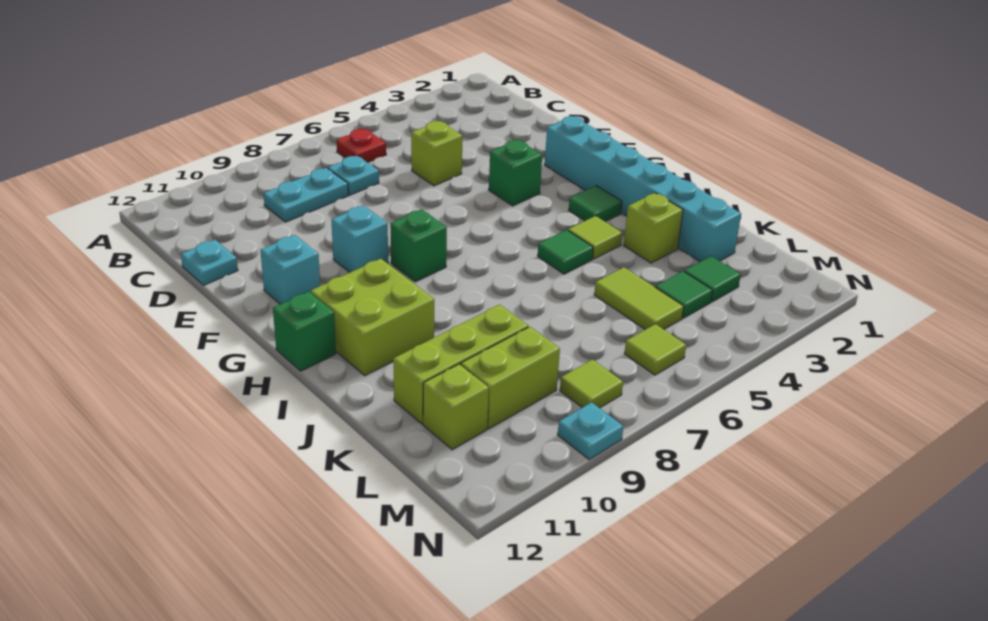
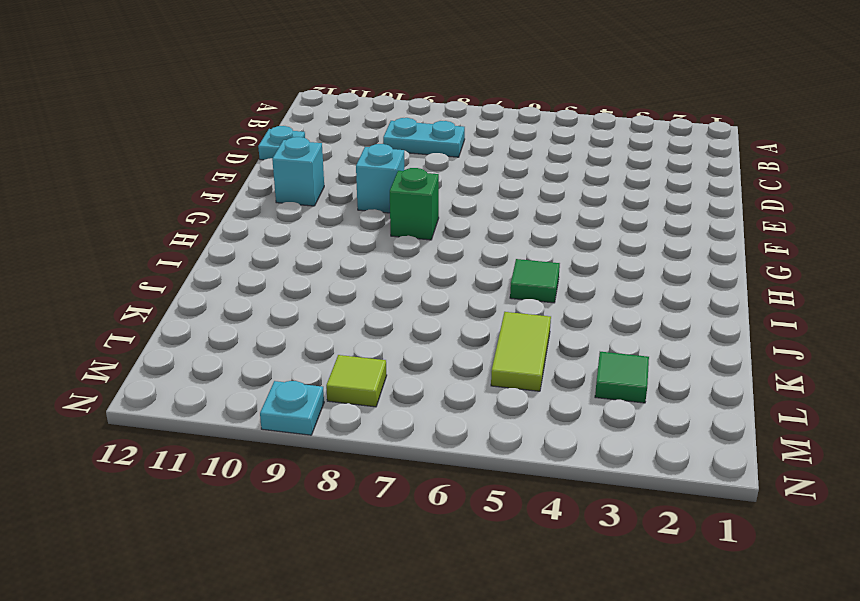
none -> red plate B6 level 1
none -> cyan plate C7 level 1
none -> lime brick D5 level 1

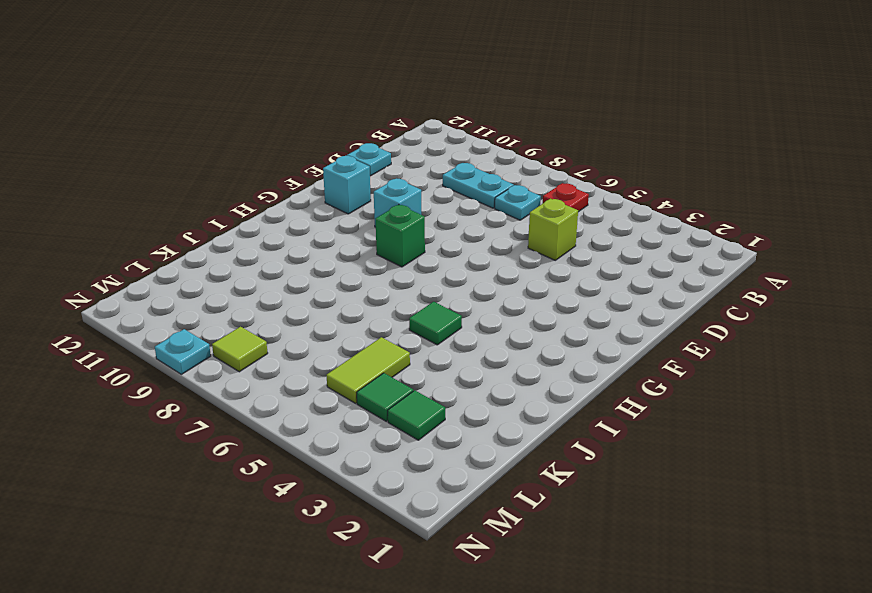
none -> cyan brick F2:K2 level 1
none -> green brick F4 level 1
none -> green tile H3 level 1

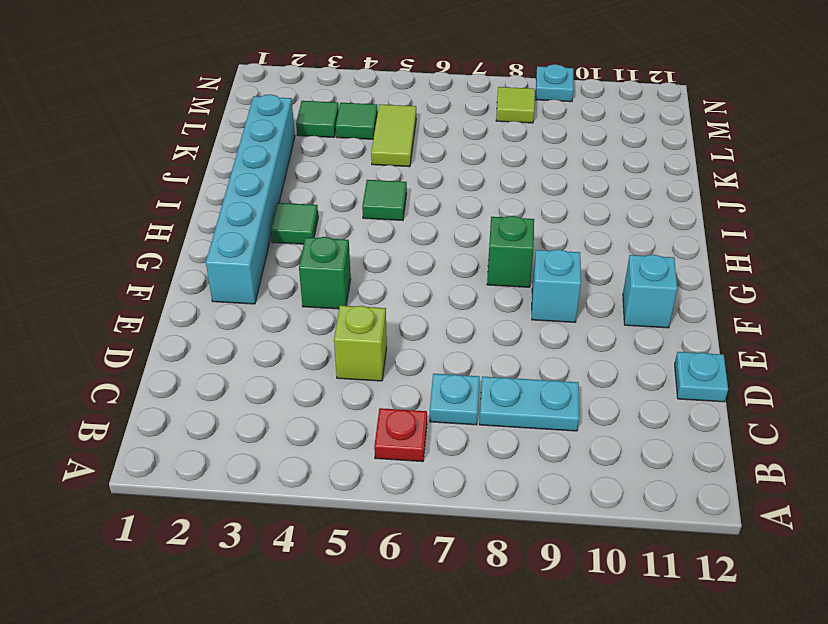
none -> lime brick H10:I11 level 1
none -> green brick H12 level 1
none -> lime tile I4 level 1

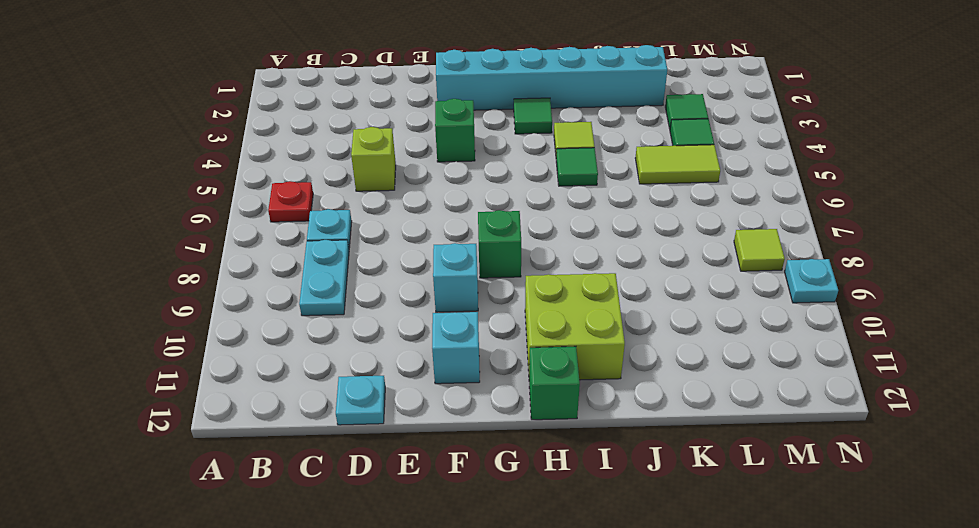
none -> lime brick J3 level 1
none -> lime brick K9:K11 level 1
none -> lime brick L9:L10 level 1

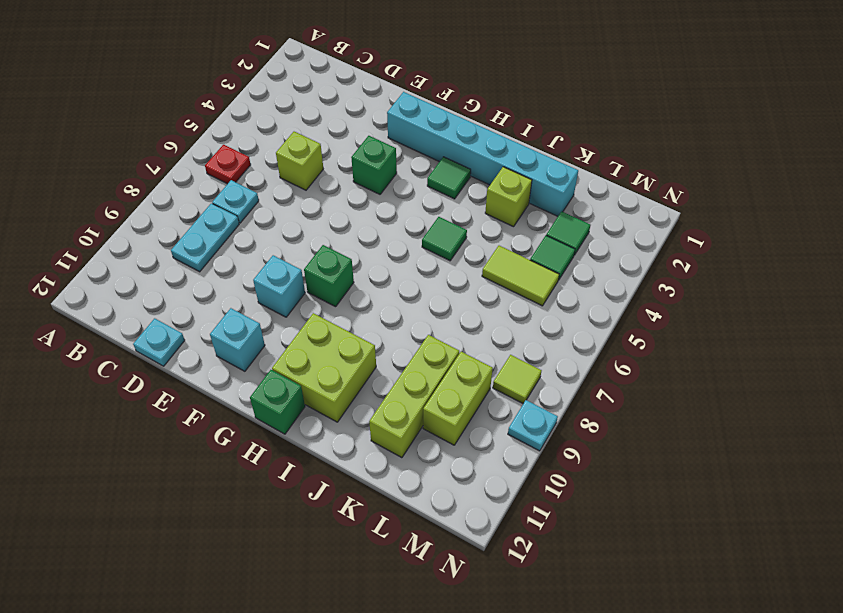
none -> lime tile I4 level 1
none -> lime brick L11 level 1
none -> lime tile M6 level 1

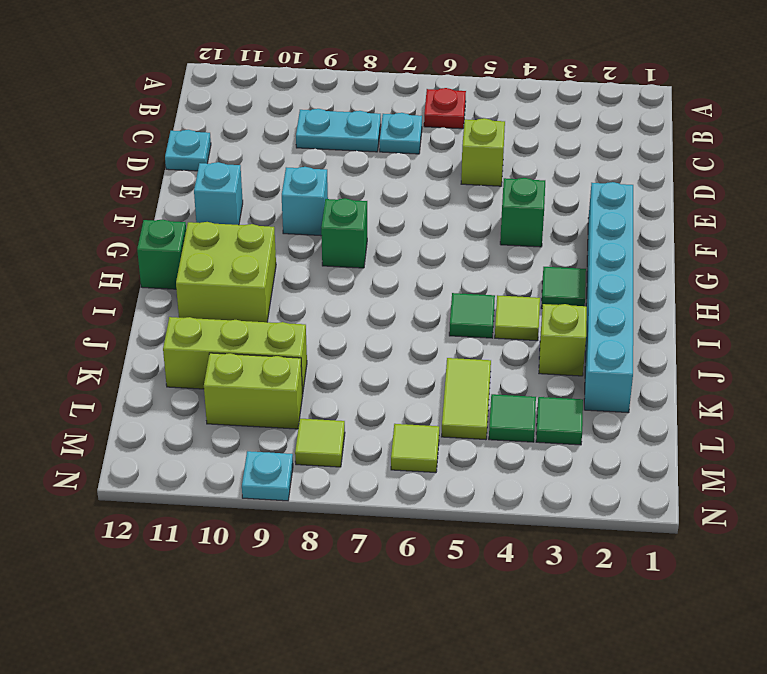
none -> lime brick L11 level 1

